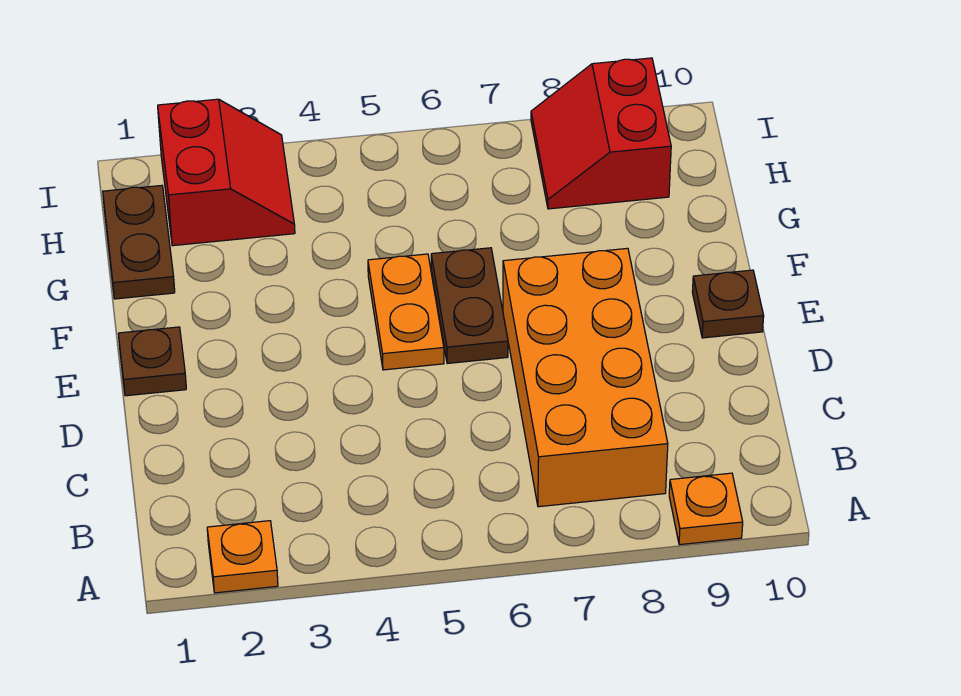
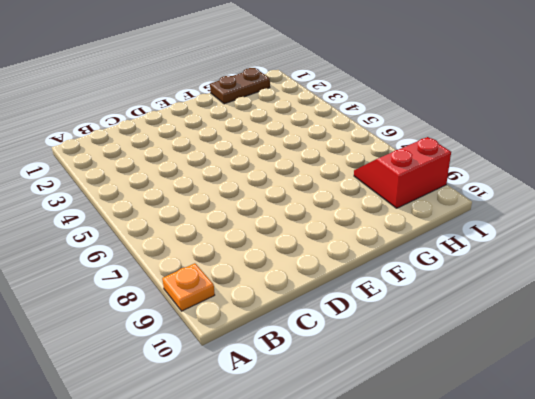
none -> orange plate A2 level 1
none -> orange brick B7:E8 level 1

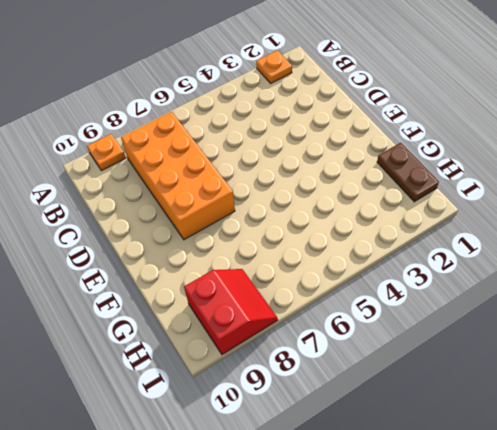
none -> brown plate E1 level 1
none -> orange plate E5:F5 level 1

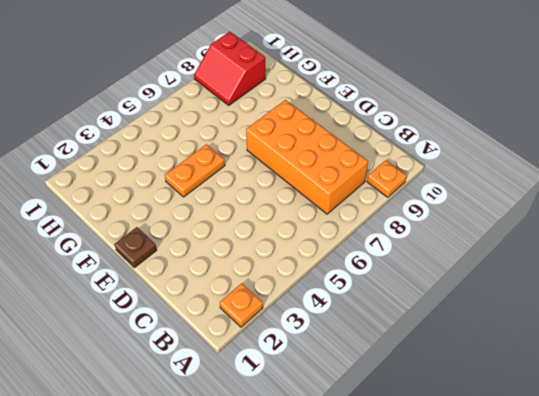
orange plate F4:F5 level 1 -> orange plate E5:F5 level 1
none -> brown plate E6:F6 level 1
none -> brown plate E10 level 1

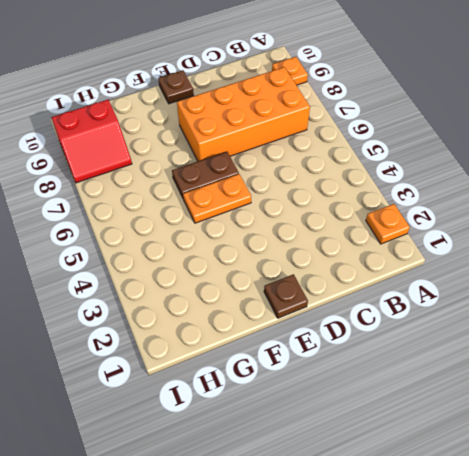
none -> brown plate G1:H1 level 1
none -> red slope H2:I3 level 1 top 2

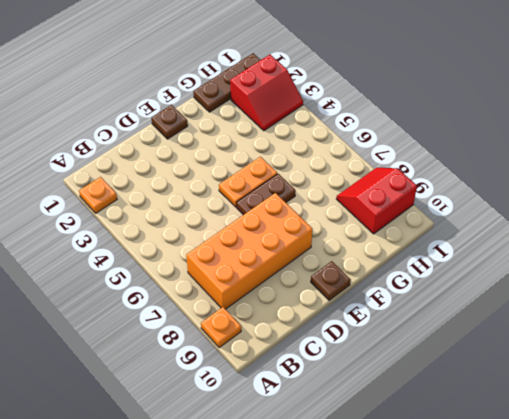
brown plate G1:I1 level 1 -> brown plate G1:H1 level 1

